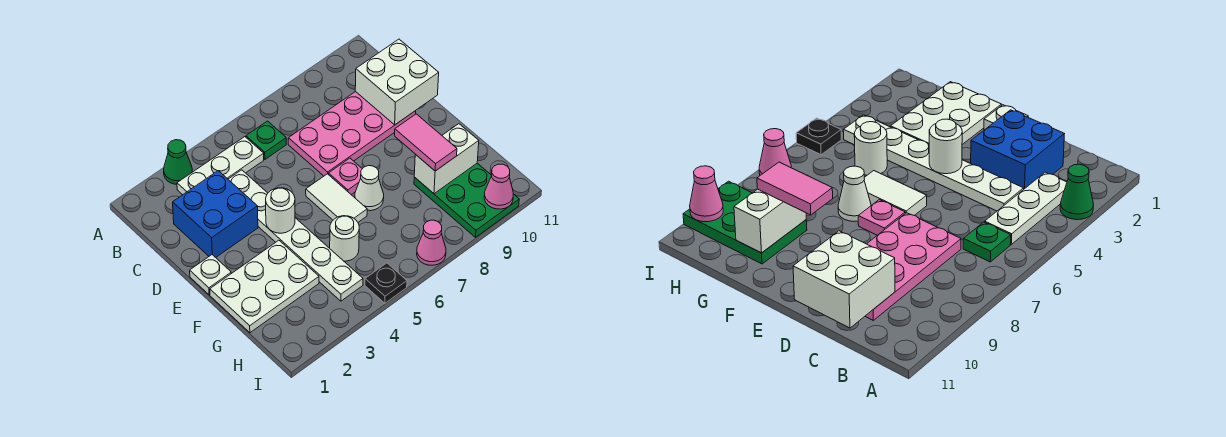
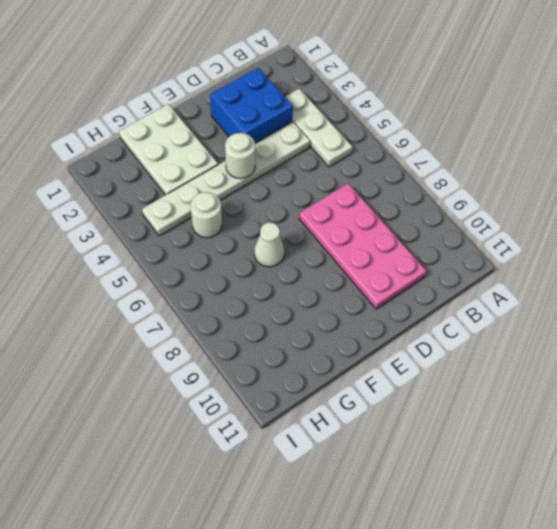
none -> green cone A3 level 1
none -> green plate B6 level 1
none -> white plate E1 level 1

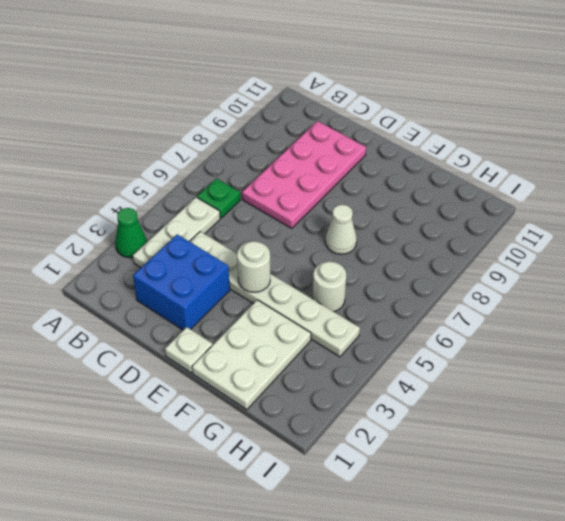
none -> white tile E6:F6 level 1
none -> pink plate E7 level 1
none -> green plate G9:I10 level 1

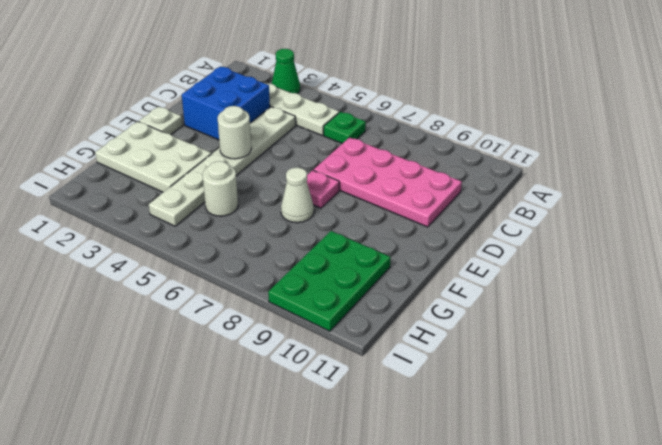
none -> white tile E6:F6 level 1
none -> black plate I5 level 1
none -> pink cone I7 level 1

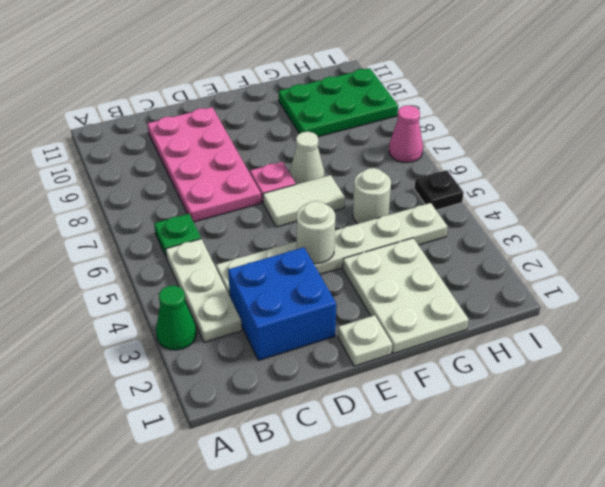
none -> white brick C10:D11 level 2
none -> white brick G9:G10 level 2
none -> pink cone I10 level 2

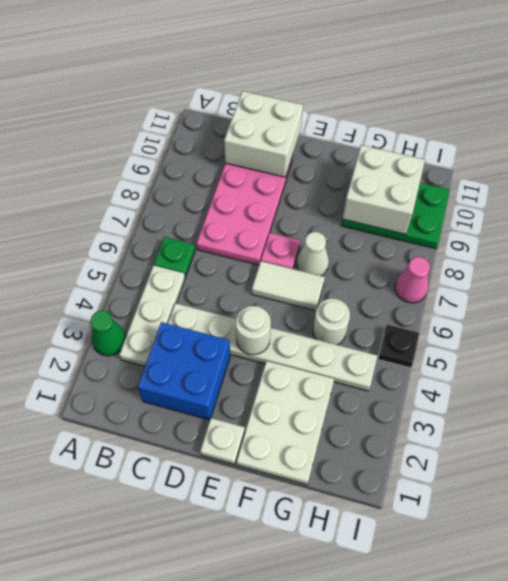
white brick G9:H10 level 2 -> white brick G9:G10 level 2
none -> pink cone I10 level 2
none -> pink tile F9:G9 level 3

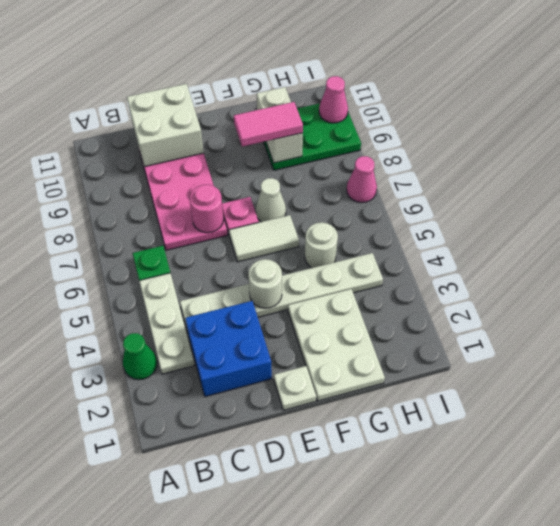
pink round brick D7 level 2 -> none
none -> black plate I5 level 1

